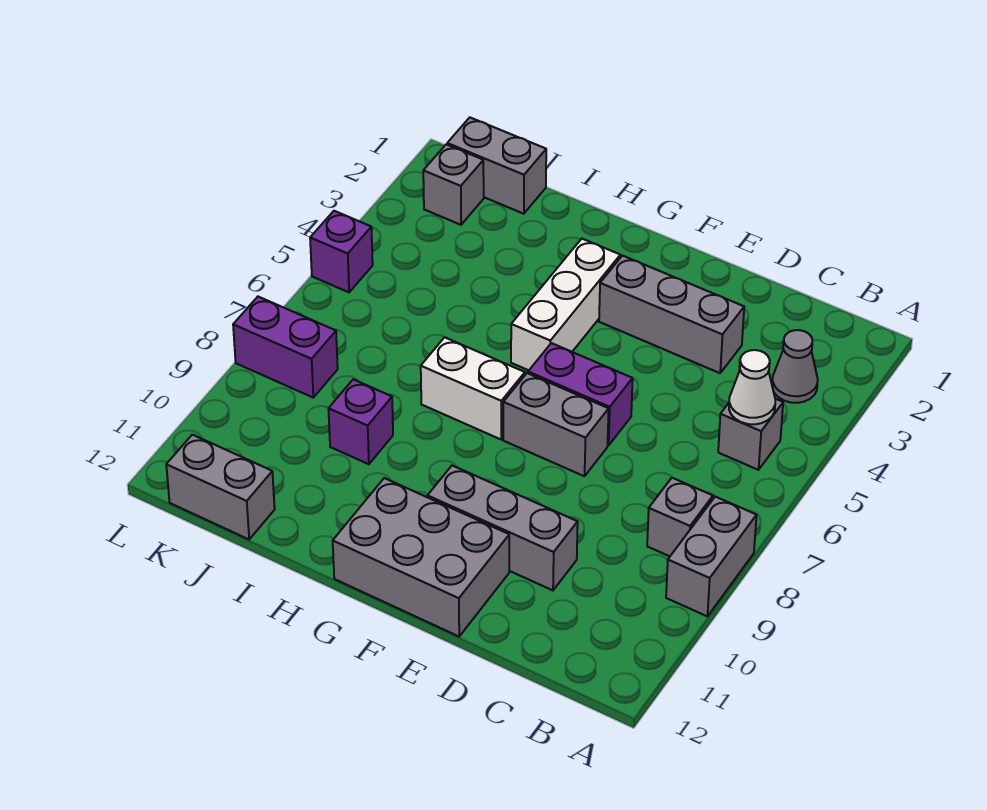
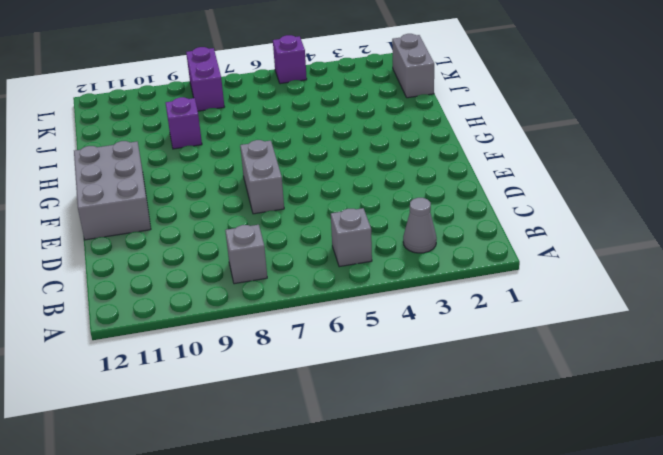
none -> grey brick A8:A9 level 1
none -> grey brick D3:F3 level 1
none -> grey brick D10:F10 level 1

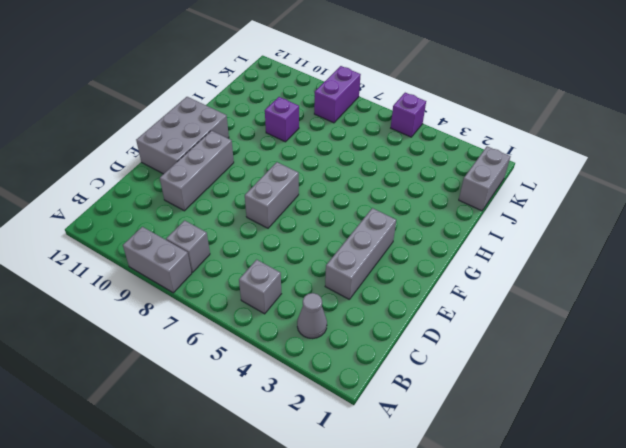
none -> purple brick E6:F6 level 1
none -> white brick G3:G5 level 1
none -> white brick G7:H7 level 1

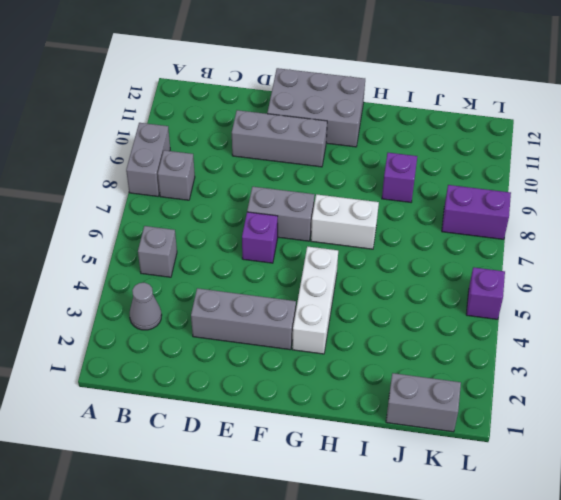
purple brick E6 level 1 -> purple brick E6:F6 level 1
none -> grey brick J12:K12 level 1
none -> grey brick K2 level 1
none -> white cone B5 level 2

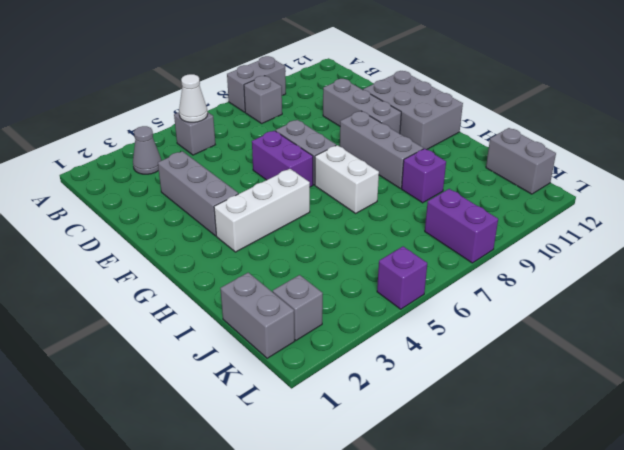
grey brick F9:H9 level 1 -> none

